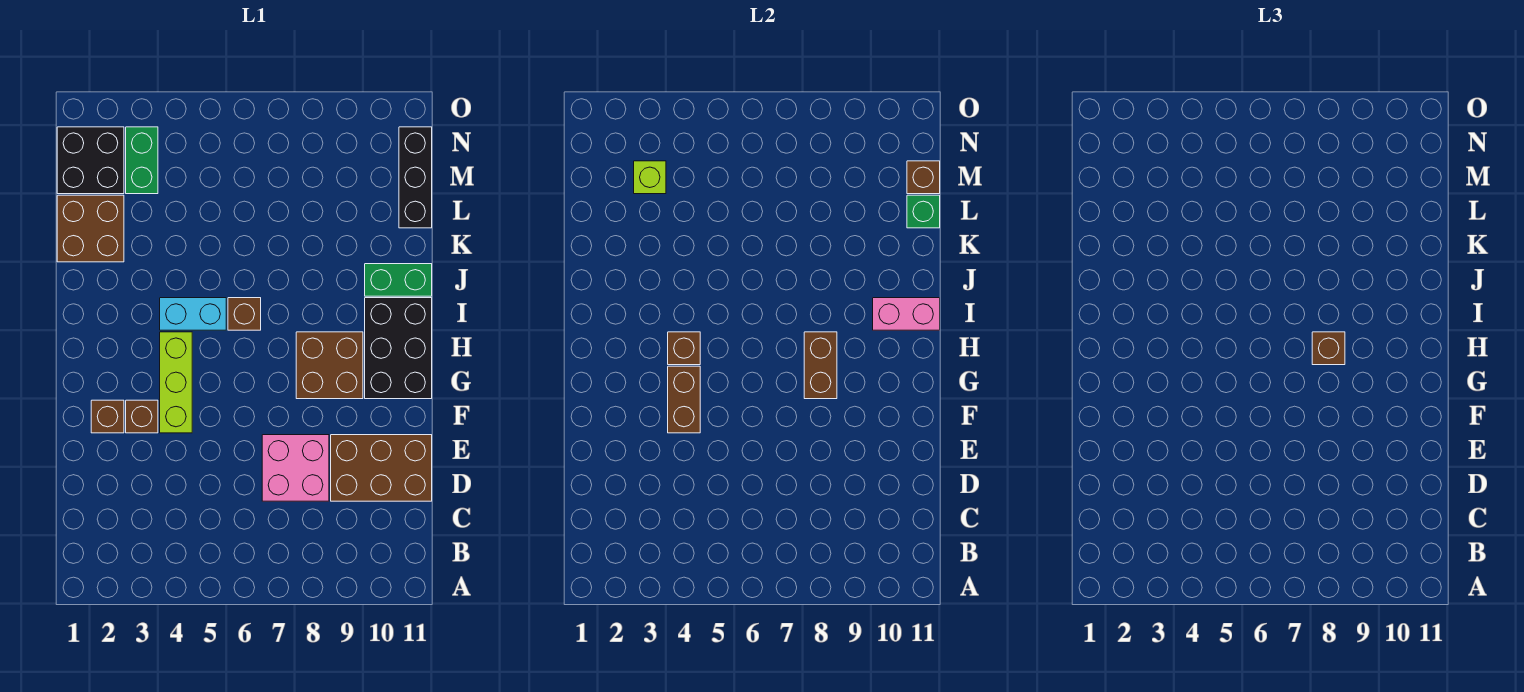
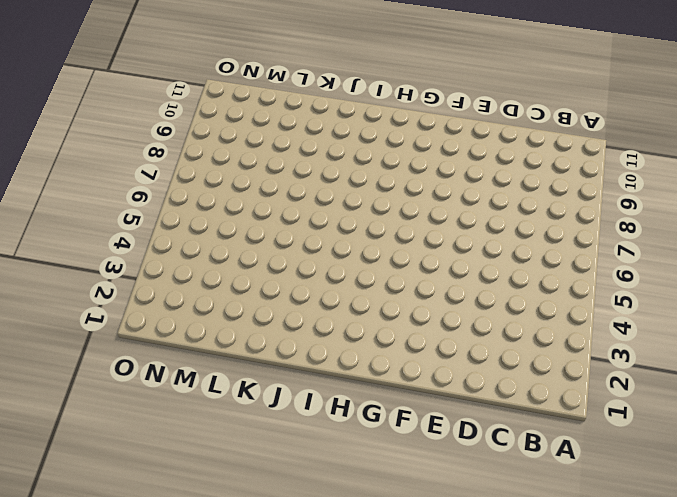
none -> pink brick D7:E8 level 1
none -> brown brick D9:E11 level 1
none -> brown brick F2 level 1

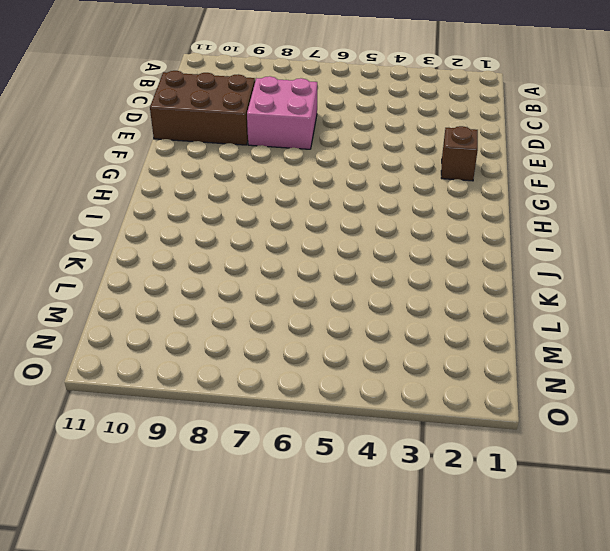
none -> brown brick F3 level 1
none -> lime brick F4:H4 level 1
none -> brown brick G8:H9 level 1

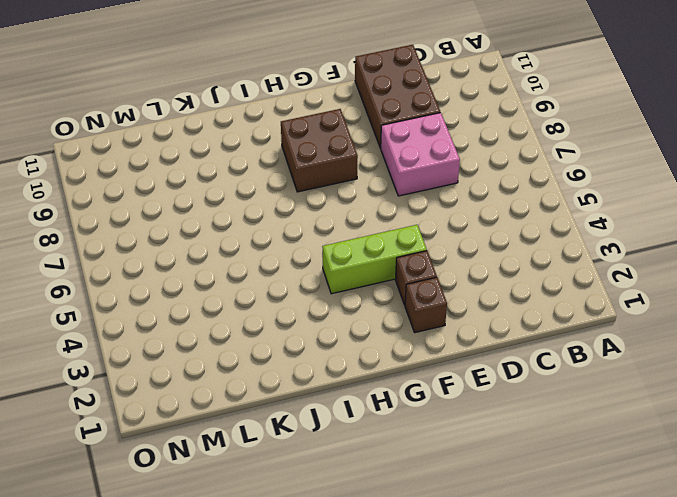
none -> black brick G10:I11 level 1
none -> cyan brick I4:I5 level 1
none -> brown brick I6 level 1

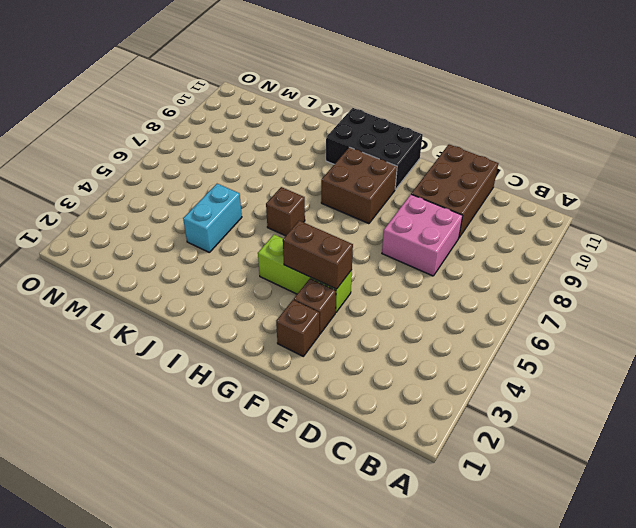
cyan brick K4:K5 level 1 -> cyan brick I4:I5 level 1
none -> green brick J10:J11 level 1
none -> brown brick K1:L2 level 1
none -> black brick L11:N11 level 1

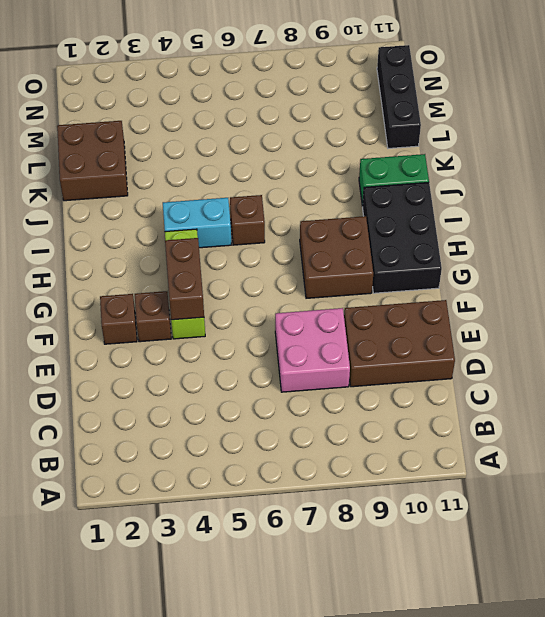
none -> black brick M1:N2 level 1
none -> green brick M3:N3 level 1
none -> brown brick G8:H8 level 2

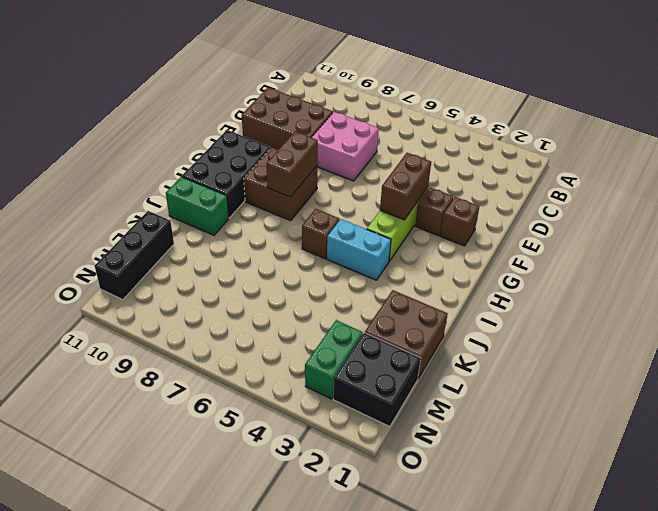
none -> brown brick H4 level 2
none -> pink brick I10:I11 level 2
none -> green brick L11 level 2

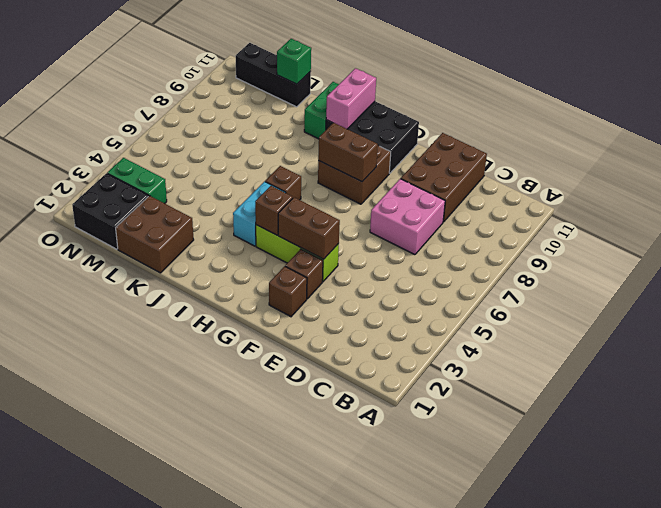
none -> lime brick M3 level 2
none -> brown brick M11 level 2
none -> brown brick H8 level 3

